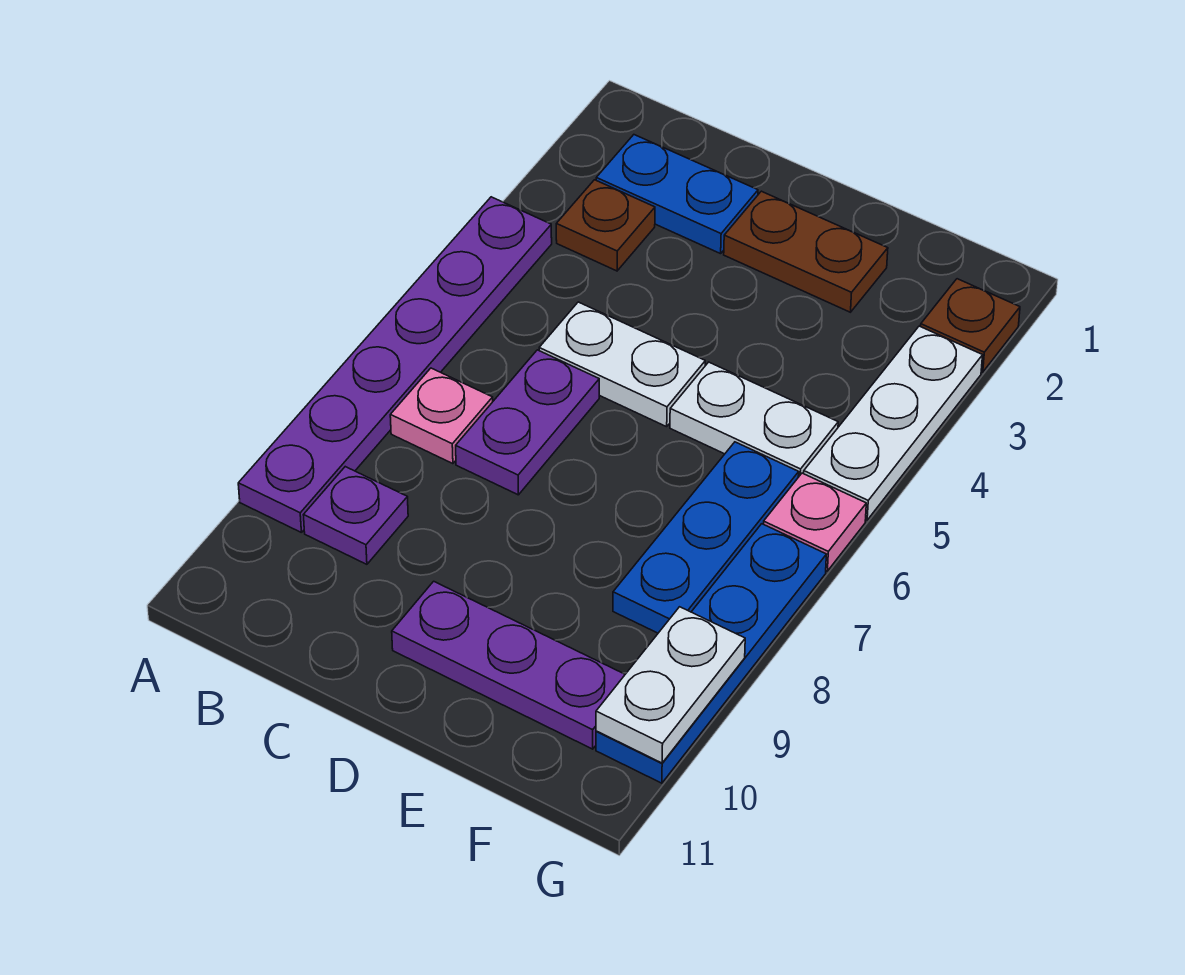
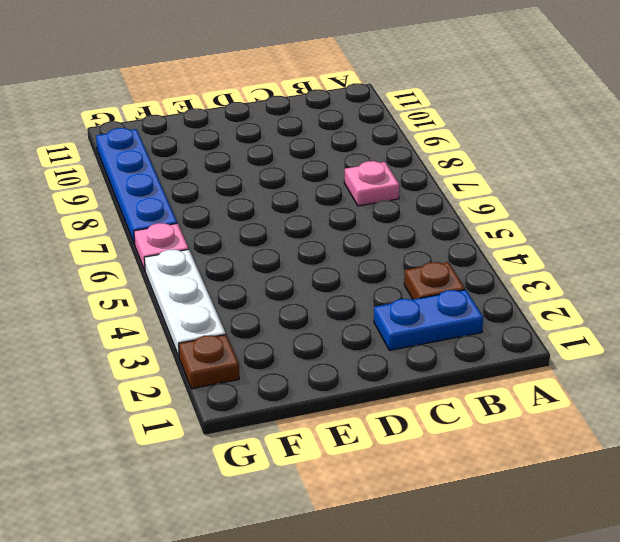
none -> purple plate A4:A9 level 1
none -> purple plate B9 level 1
none -> white plate C5:D5 level 1

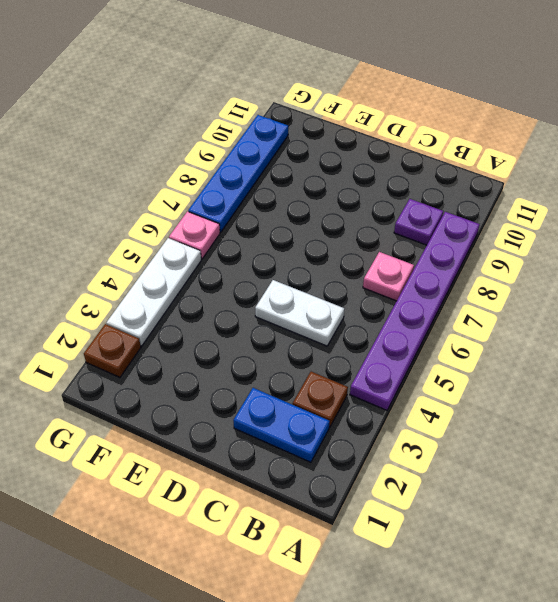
none -> purple plate C6:C7 level 1
none -> brown plate D2:E2 level 1
none -> purple plate D10:F10 level 1

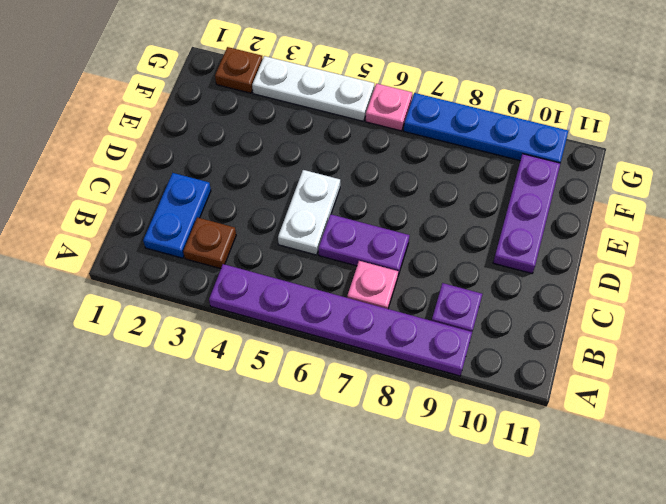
none -> brown plate D2:E2 level 1
none -> white plate E5:F5 level 1
none -> blue plate F6:F8 level 1

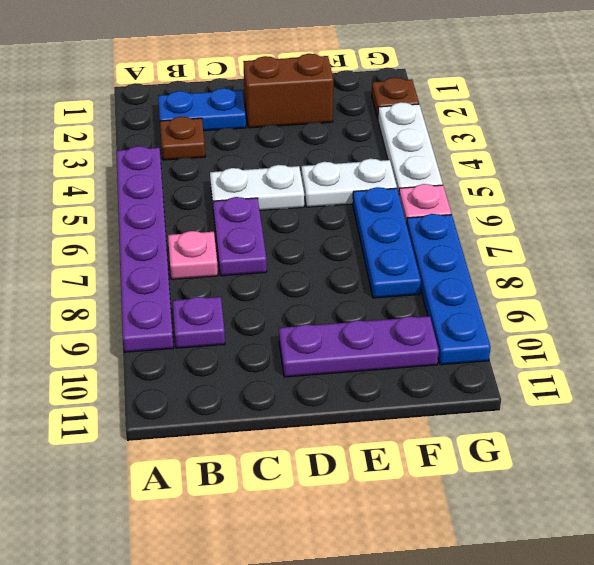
brown brick D2:E2 level 1 -> brown plate D2:E2 level 1
none -> white plate G9:G10 level 2

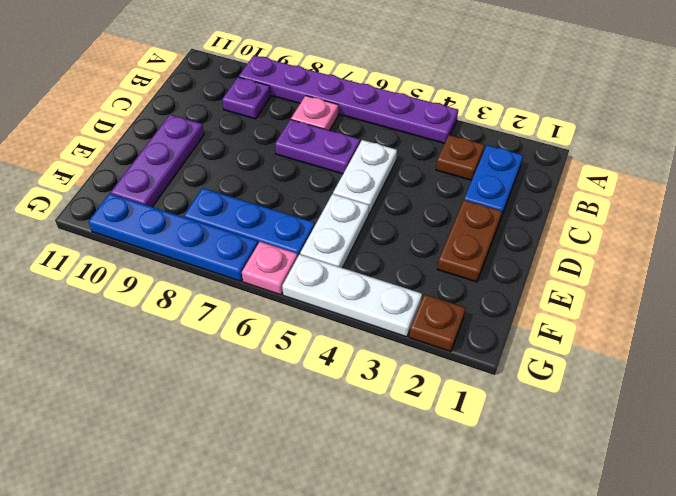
none -> white plate G9:G10 level 2

